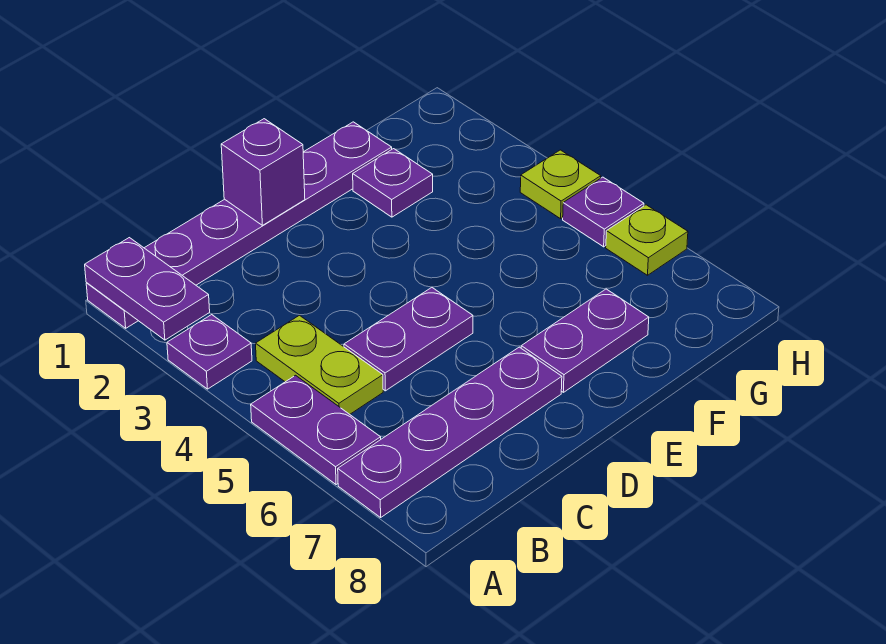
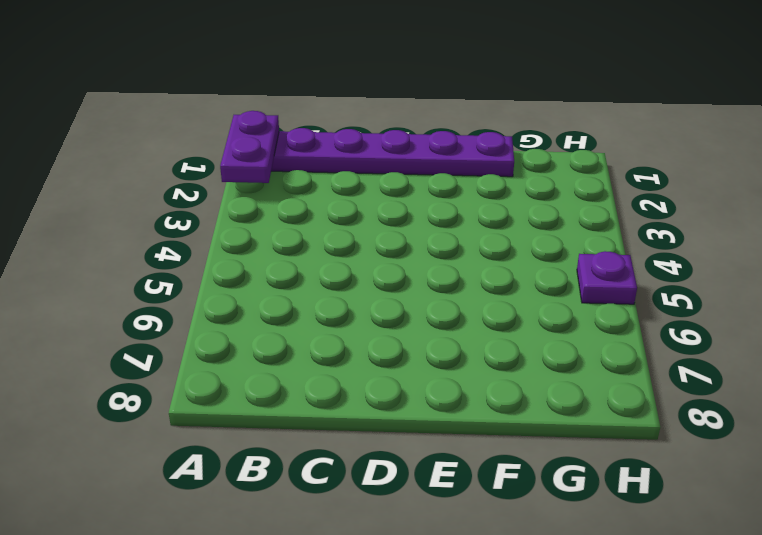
none -> purple plate A3 level 1
none -> purple plate A5:A6 level 1
none -> purple plate A7:D7 level 1

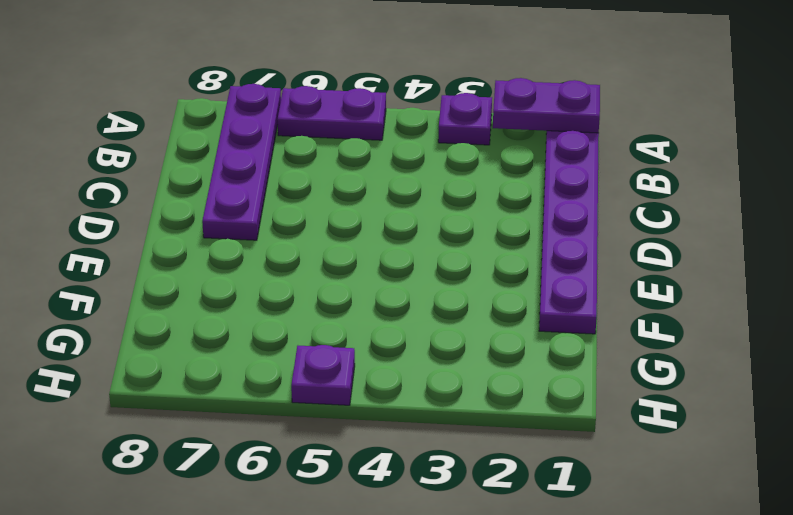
none -> lime plate B4:B5 level 1
none -> purple plate C5:D5 level 1
none -> purple plate E7:F7 level 1

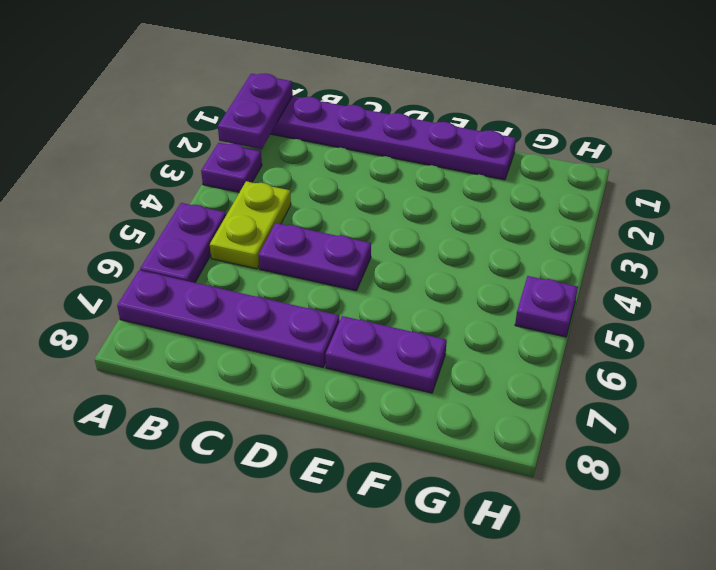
none -> purple plate F2 level 1
none -> lime plate H4 level 1
none -> lime plate H6 level 1

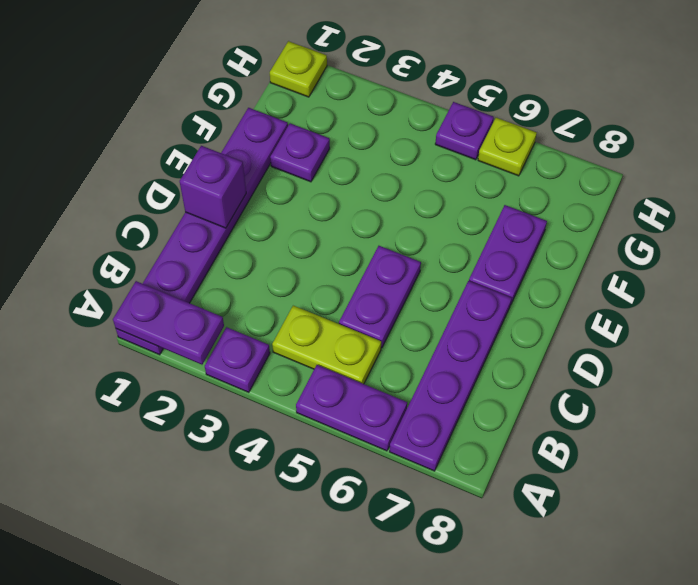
lime plate H1 level 1 -> lime plate H4 level 1

